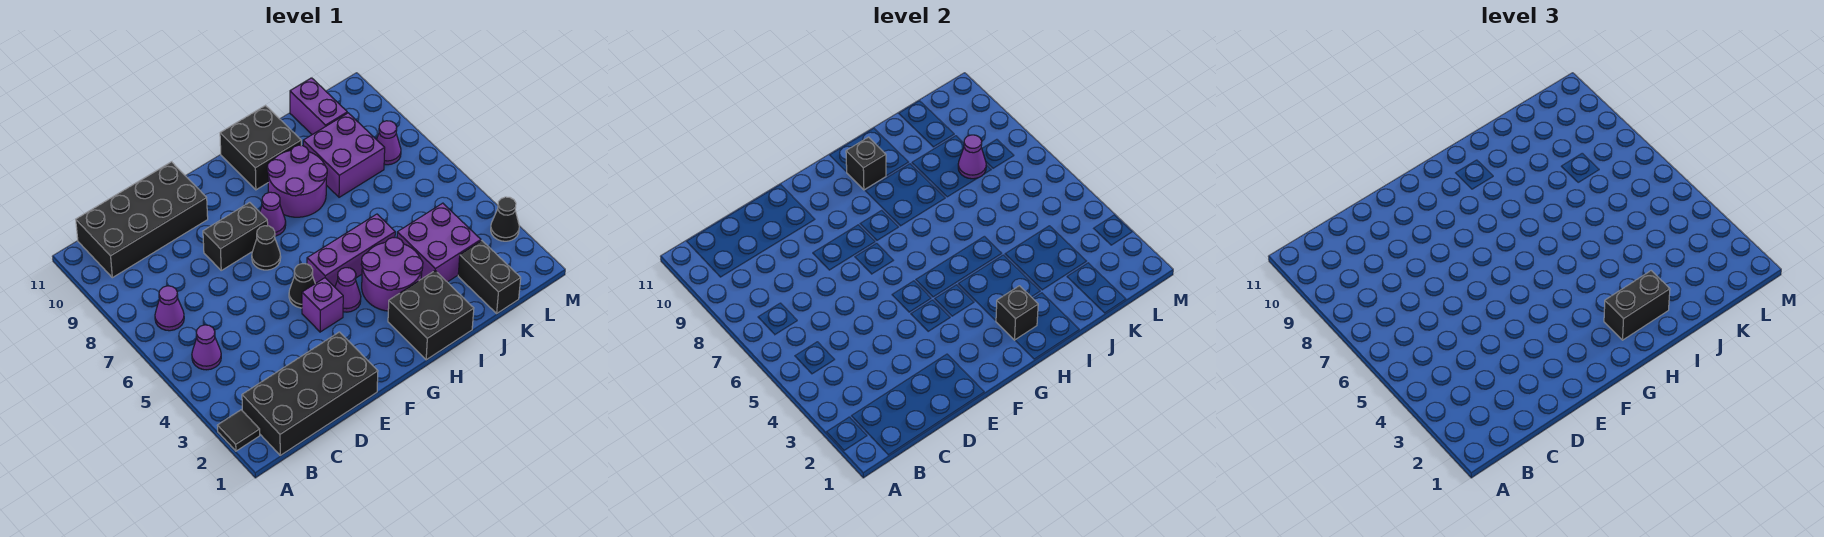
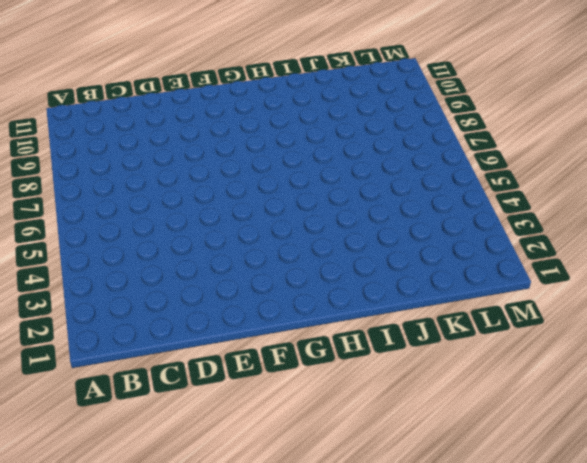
none -> black tile A2 level 1
none -> black brick B1:E2 level 1
none -> purple cone B5 level 1

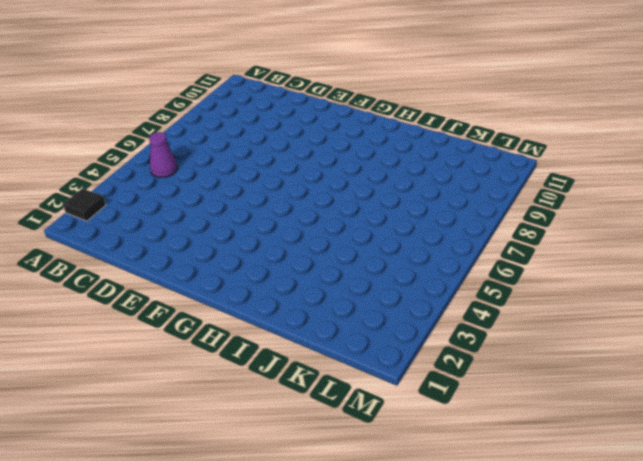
none -> black brick B1:E2 level 1
none -> purple cone B7 level 1
none -> black brick B10:E11 level 1

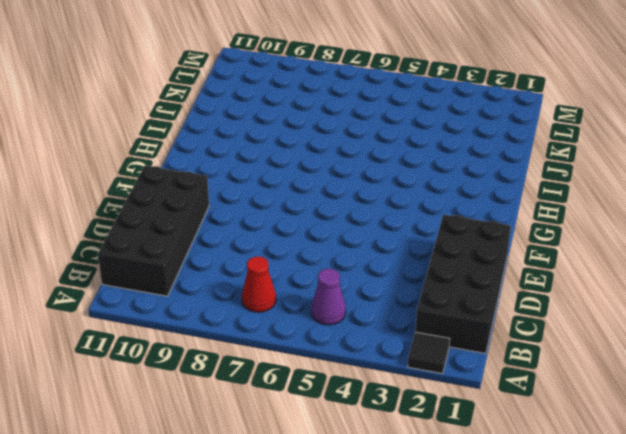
red cone B7 level 1 -> purple cone B7 level 1
none -> black brick E8:F8 level 1
none -> purple brick F4 level 1
none -> black cone F5 level 1

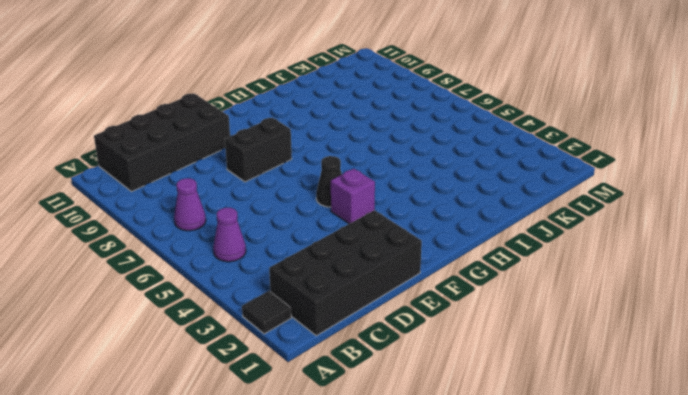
none -> black cone F7 level 1
none -> purple cone G4 level 1
none -> purple brick G5:I5 level 1

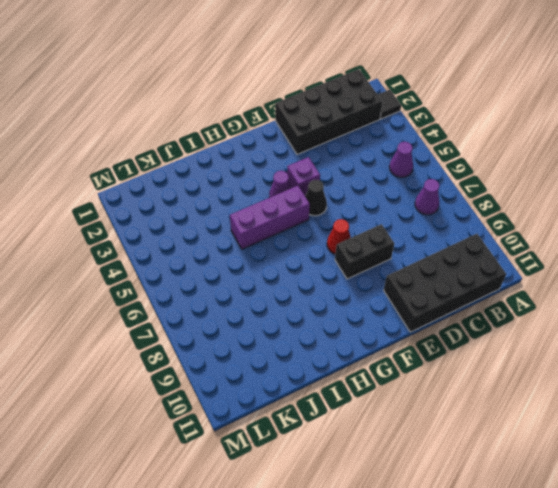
red cone F7 level 1 -> black cone F7 level 1
none -> purple cone G8 level 1
none -> black brick H1:I2 level 1
none -> purple round brick H3:I4 level 1

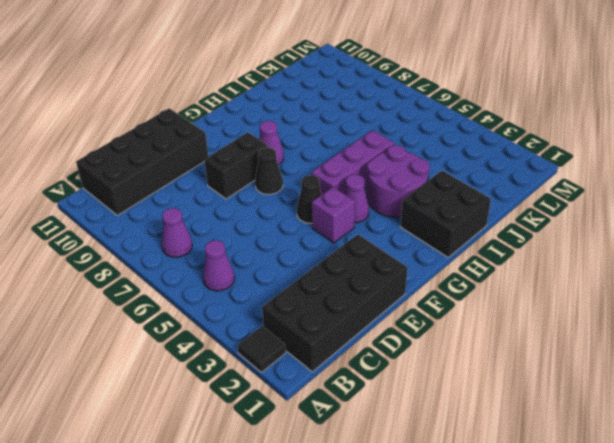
none -> purple round brick H8:I9 level 1
none -> black brick H10:I11 level 1
none -> purple brick J3:K4 level 1

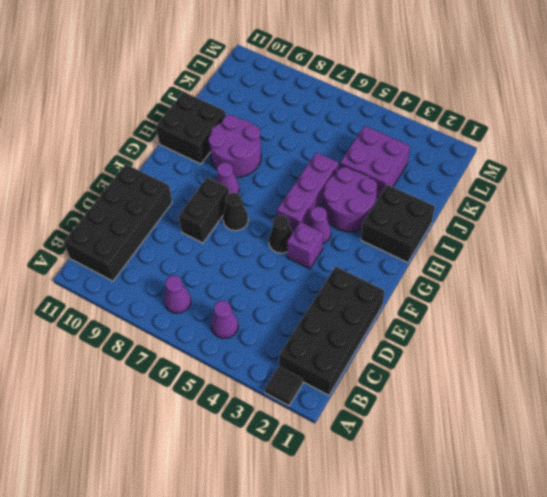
none -> purple brick J8:K9 level 1
none -> black brick K1:K2 level 1
none -> purple brick K10:K11 level 1

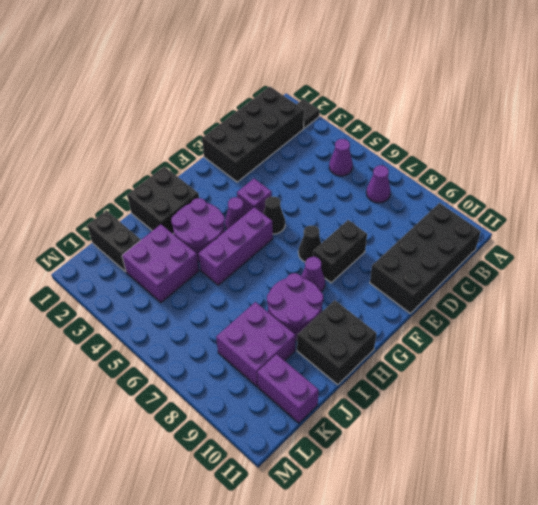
none -> purple cone L8 level 1
none -> black cone M3 level 1
none -> black brick H2 level 2

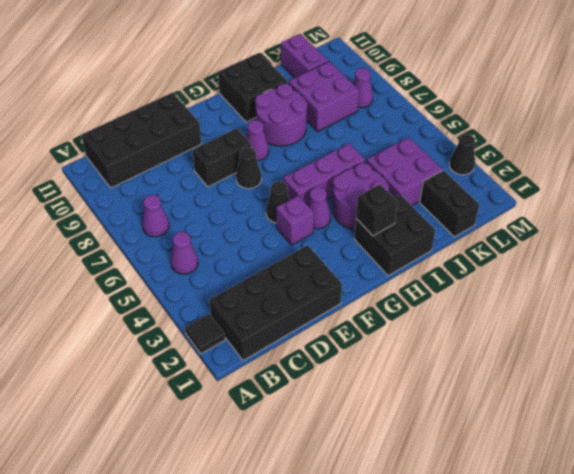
none -> black brick H10 level 2
none -> purple cone K8 level 2
none -> black brick H2:I2 level 3

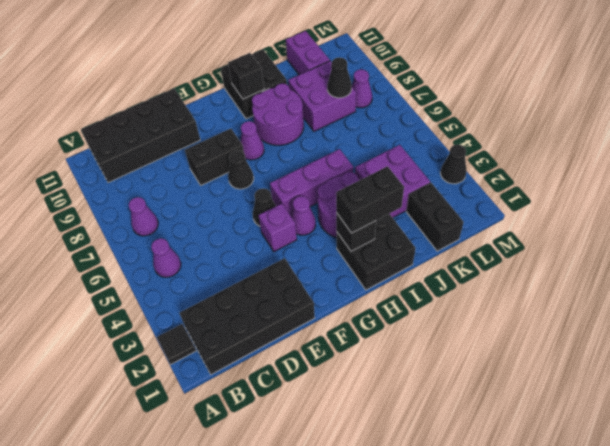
black cone K8 level 2 -> purple cone K8 level 2

